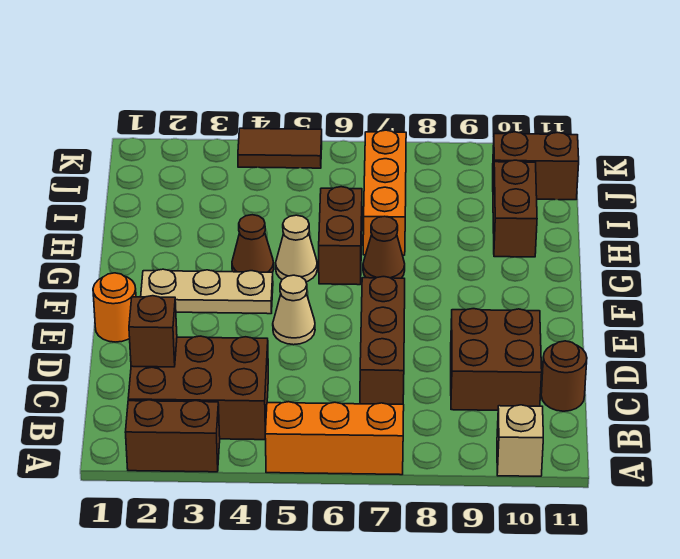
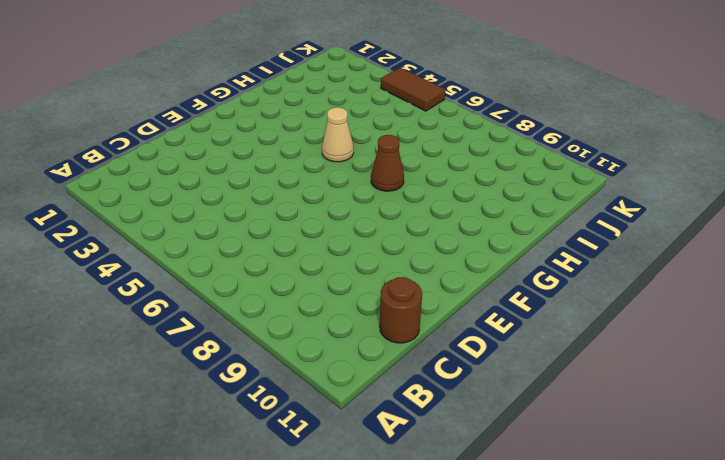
none -> brown brick A2:A3 level 1
none -> orange brick A5:A7 level 1
none -> tan brick A10 level 1

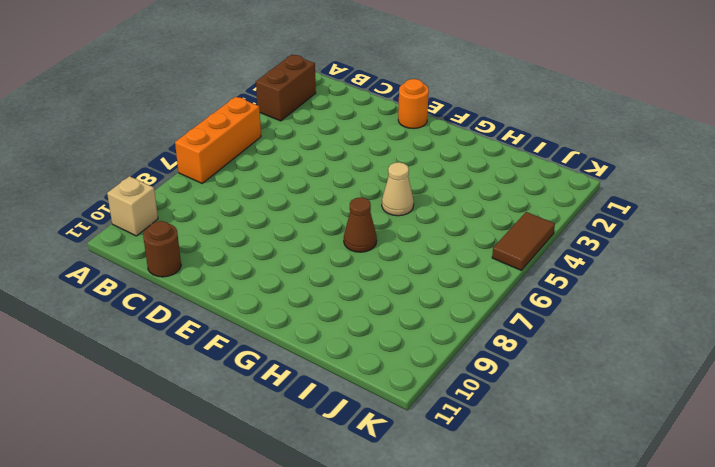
none -> brown brick B2:C4 level 1
none -> brown brick C7:E7 level 1
none -> brown brick C9:D10 level 1

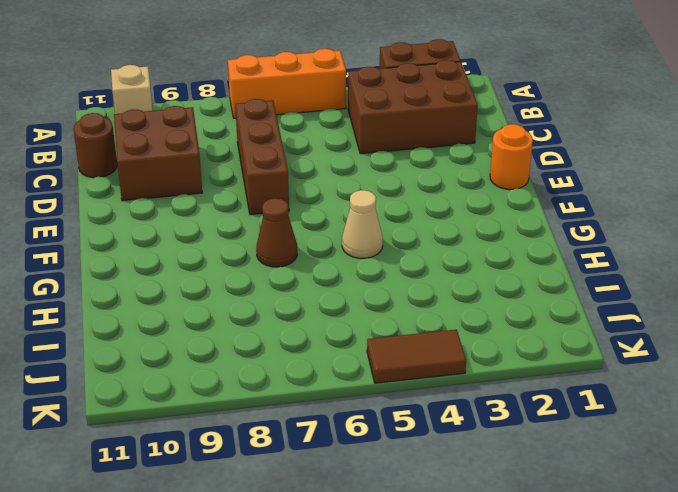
none -> tan cone E5 level 1
none -> tan plate F2:F4 level 1
none -> brown cone G4 level 1

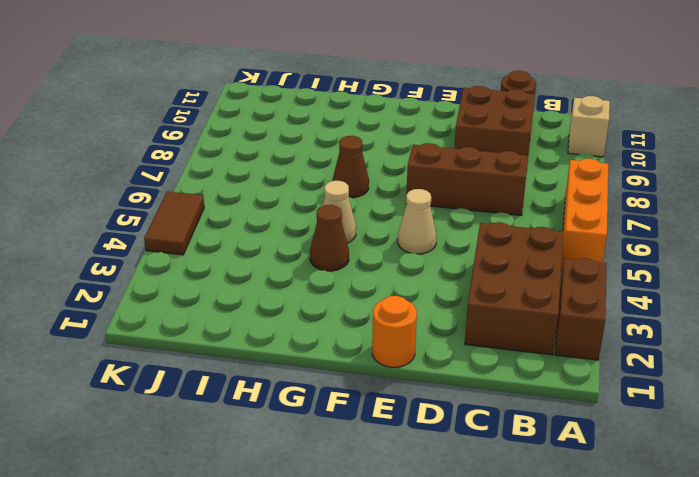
none -> tan plate F2:F4 level 1
none -> brown brick G6:H6 level 1
none -> orange brick H7:J7 level 1

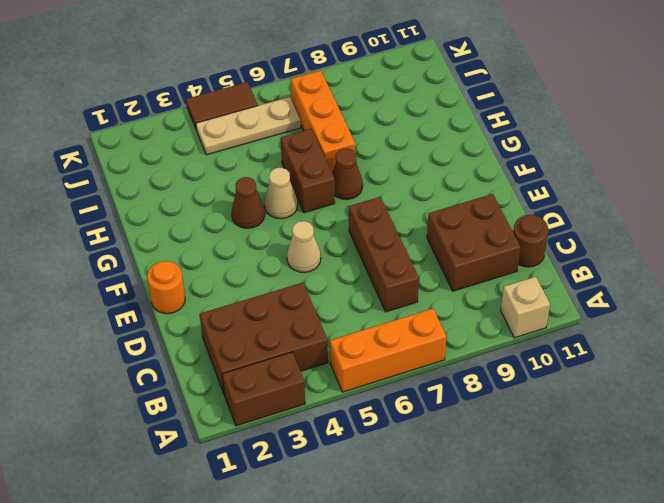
tan plate J4:J6 level 1 -> tan plate F2:F4 level 1
none -> brown brick H10:I10 level 1
none -> brown brick J10:J11 level 1
none -> brown brick C2 level 2

